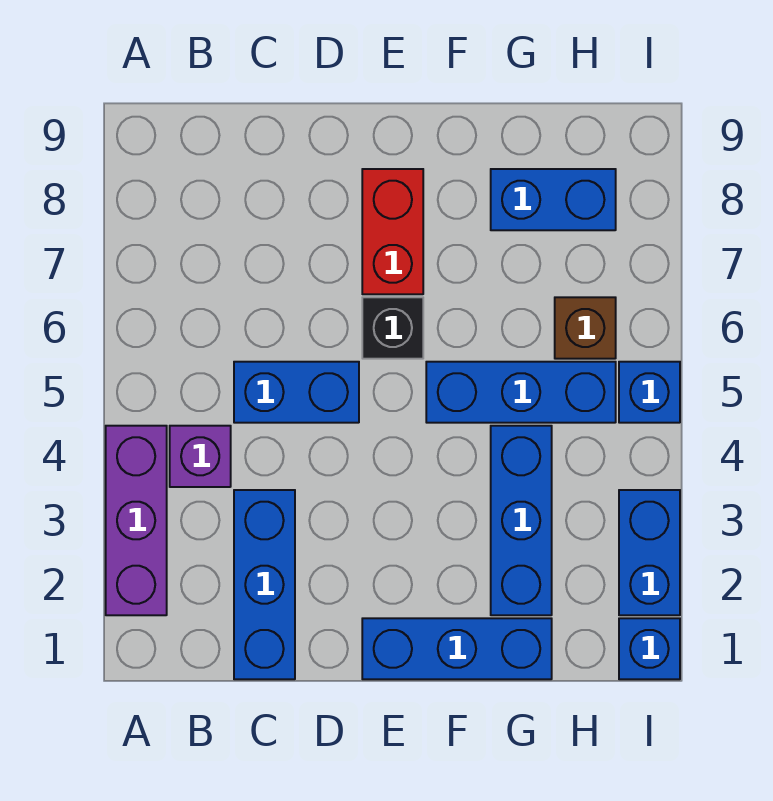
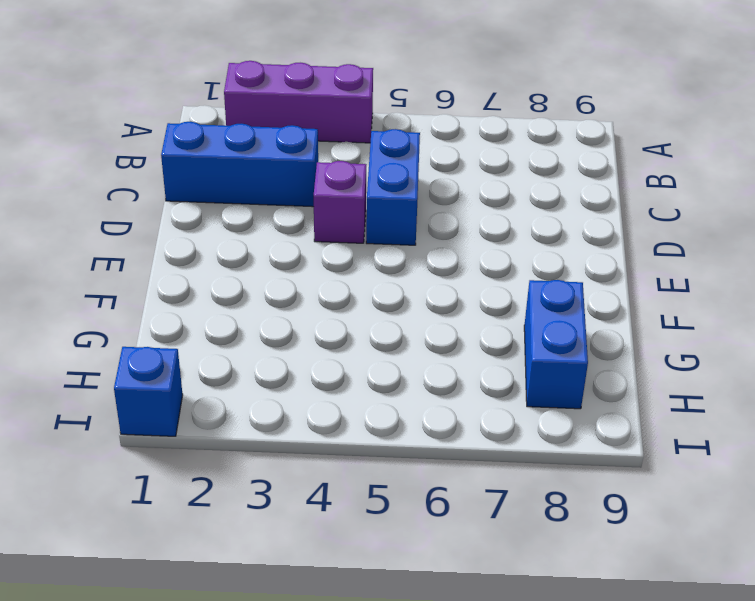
purple brick D4 level 1 -> purple brick B4 level 1
none -> blue brick E1:G1 level 1
none -> black brick E6 level 1
none -> red brick E7:E8 level 1

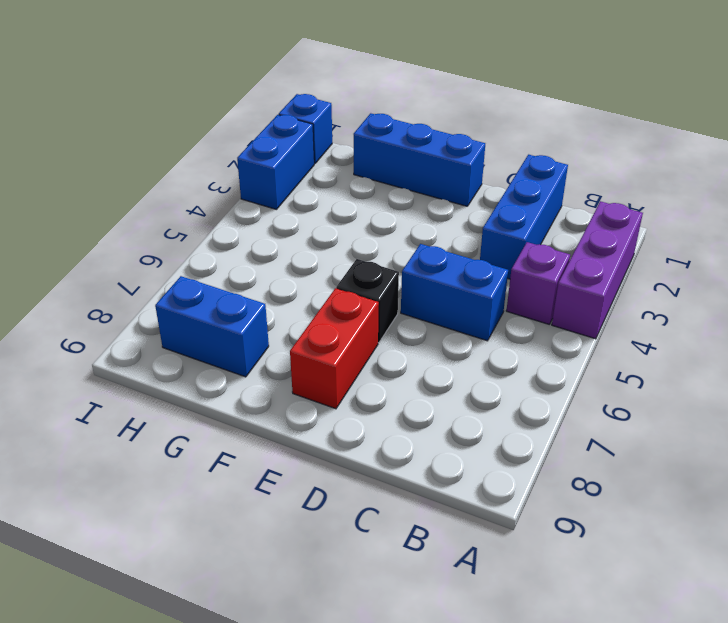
none -> blue brick F5:H5 level 1
none -> blue brick G2:G4 level 1
none -> brown brick H6 level 1

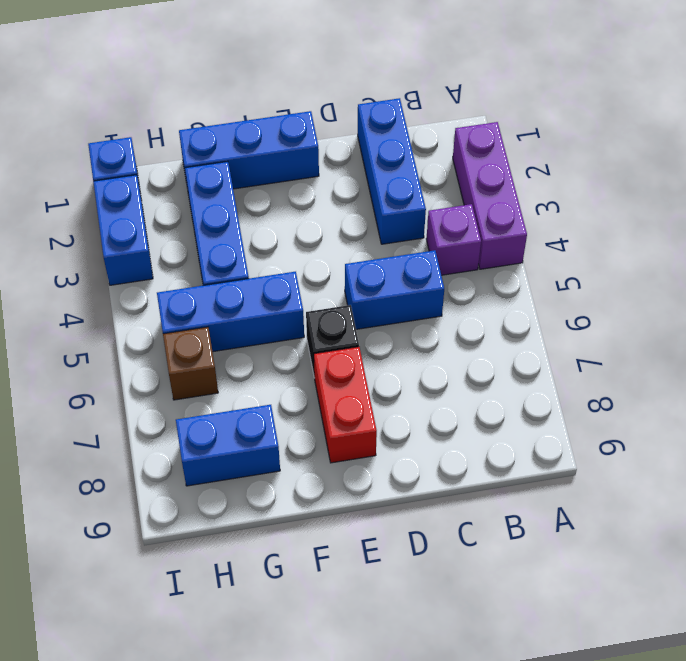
none -> blue brick I5 level 1

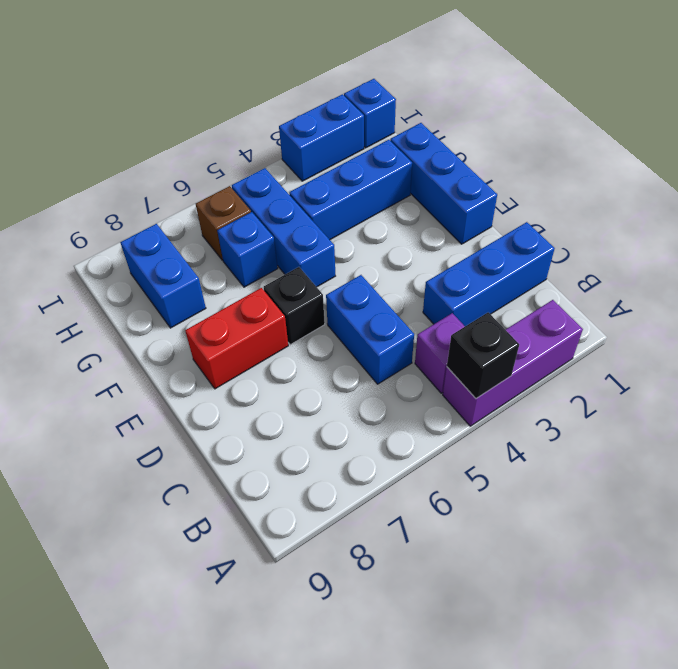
black brick A4 level 2 -> none
blue brick G6 level 1 -> blue brick I5 level 1

